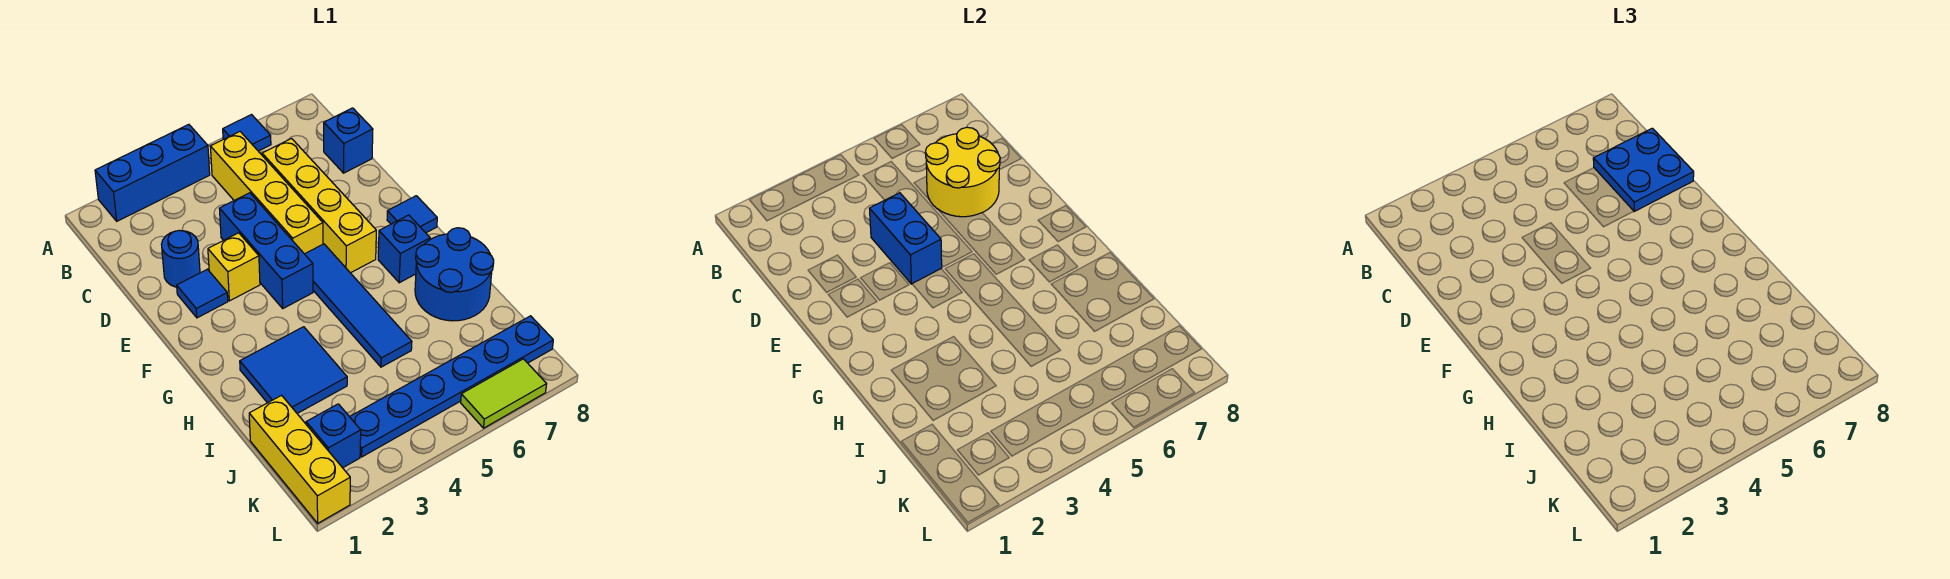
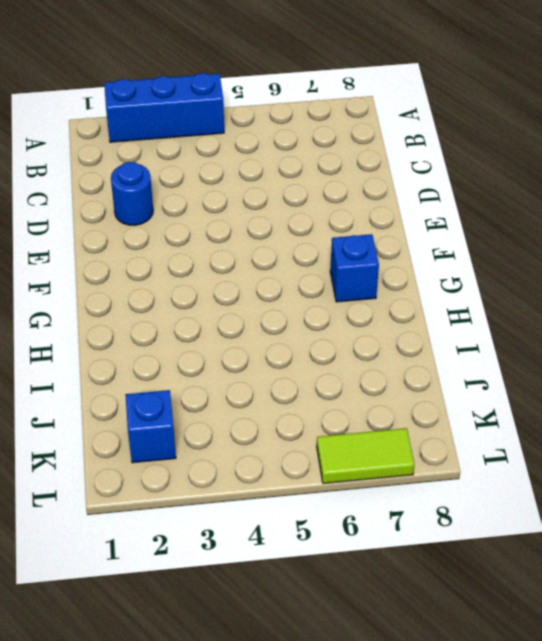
none -> blue tile A6 level 1
none -> yellow brick B5:E5 level 1
none -> yellow brick C6:F6 level 1

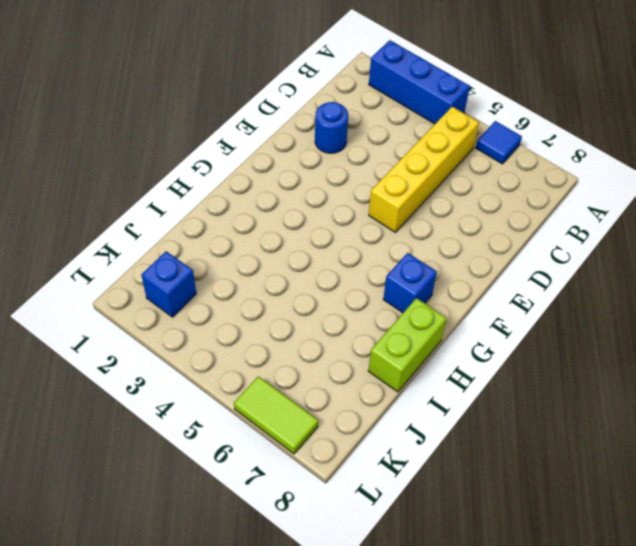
lime brick H8:I8 level 1 -> blue round brick H7:I8 level 1
none -> yellow brick C6:F6 level 1
none -> blue brick C8 level 1
none -> blue brick D4:F4 level 1

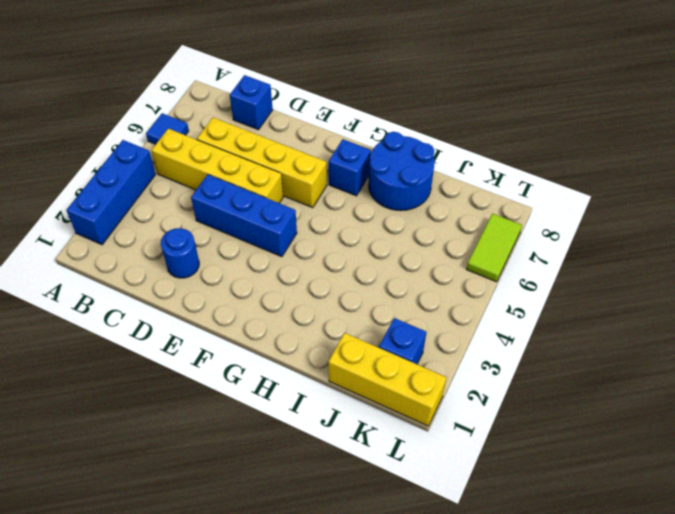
none -> blue tile E2 level 1
none -> yellow brick E3 level 1
none -> blue tile F5:I5 level 1

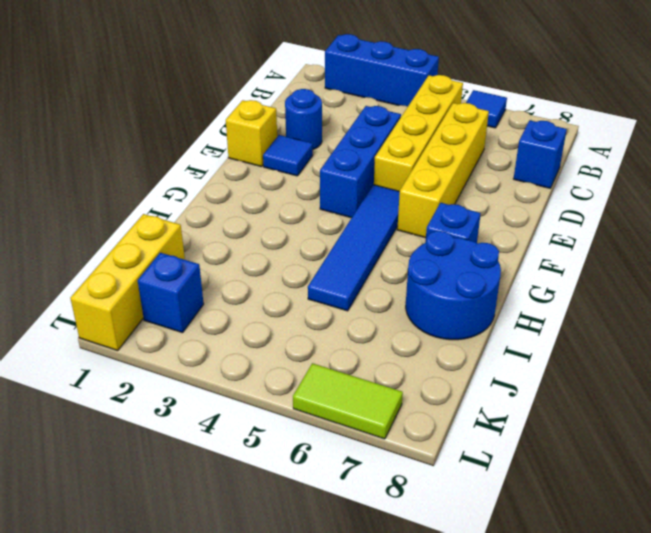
yellow brick E1 level 1 -> yellow brick E3 level 1
none -> blue tile F8 level 1
none -> blue tile H2:I3 level 1
none -> blue plate K3:K8 level 1

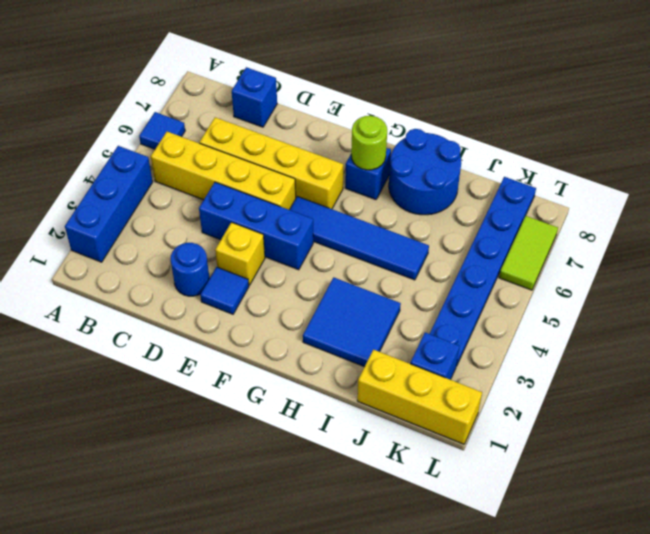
lime round brick G7 level 2 -> none
none -> blue tile F8 level 1
none -> yellow round brick C6:D7 level 2
none -> blue brick D4:E4 level 2

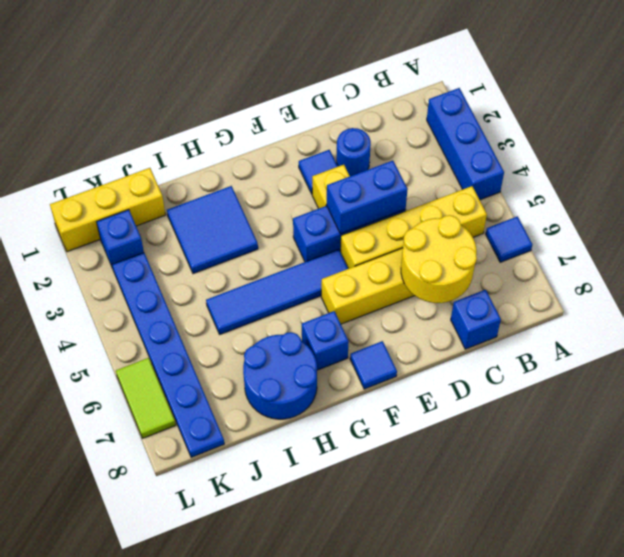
none -> blue plate C7:D8 level 3

